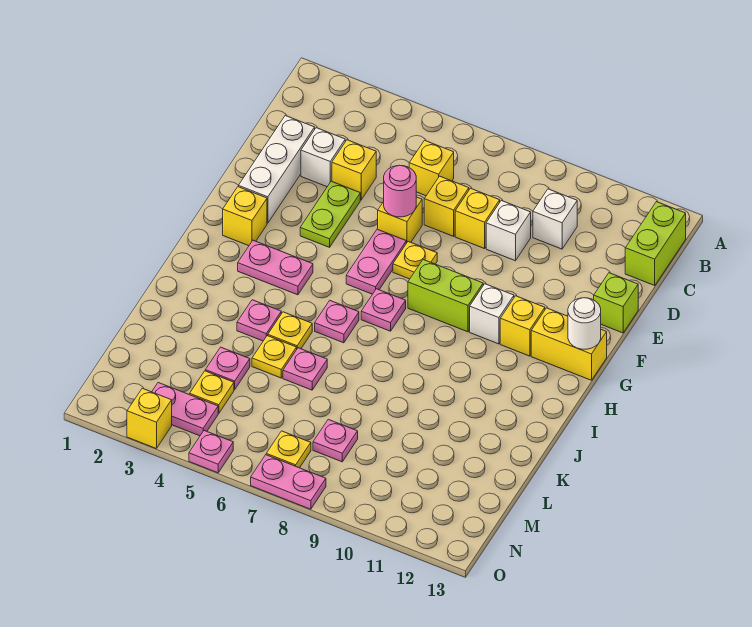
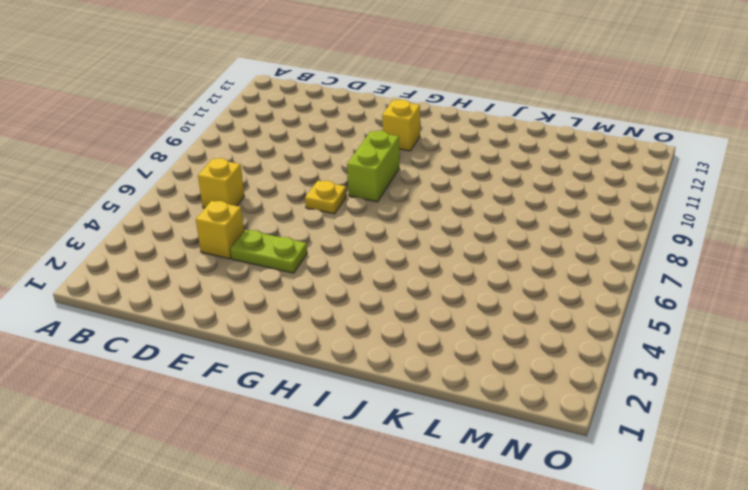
none -> lime brick B13:C13 level 1
none -> white brick C10 level 1
none -> white brick D2:F2 level 1
none -> white brick D3 level 1

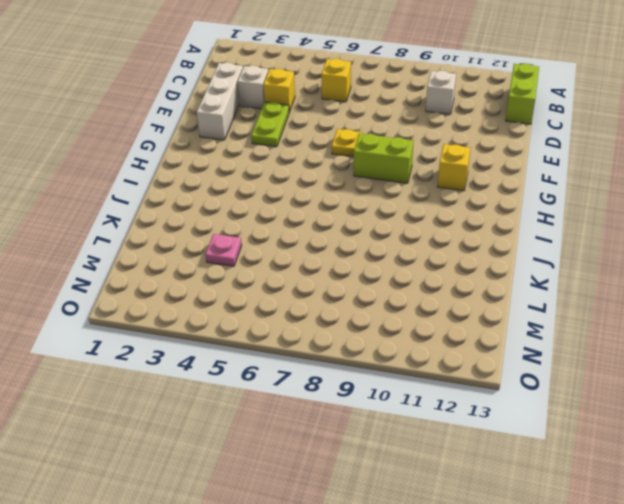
none -> yellow brick D7 level 1
none -> yellow brick D8 level 1
none -> white brick D9 level 1
none -> yellow brick E6 level 1

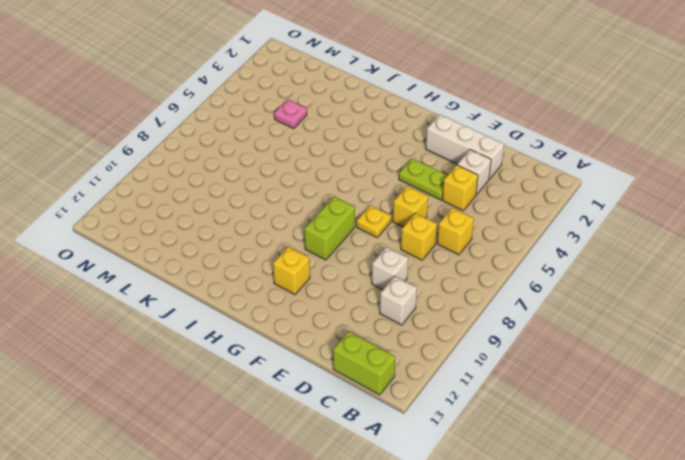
none -> yellow brick D8 level 1
none -> lime brick E13 level 1
none -> pink plate F6:G6 level 1
none -> yellow brick G2 level 1

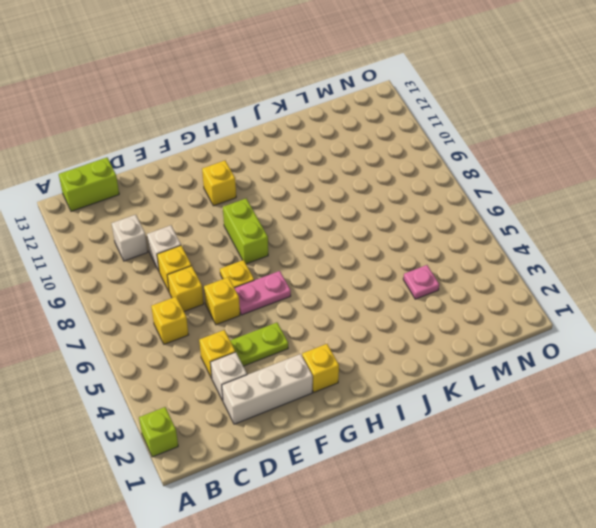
lime brick A2 level 1 -> lime brick E13 level 1
none -> white brick G10 level 1
none -> yellow brick G12:G13 level 1
none -> pink plate H3:H4 level 1
none -> pink plate H7 level 1

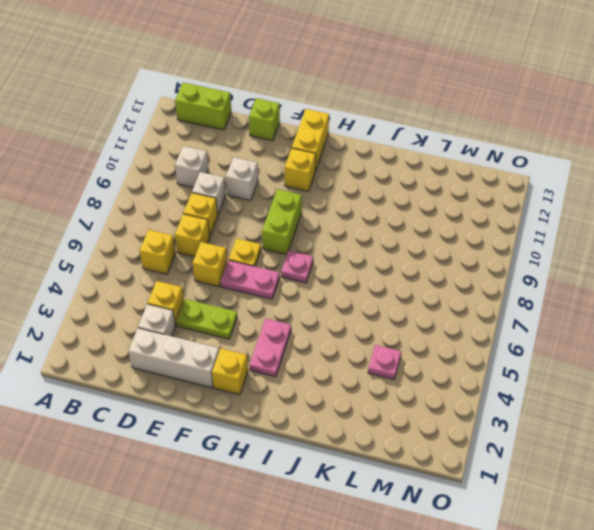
white brick E10 level 1 -> white brick G10 level 1
none -> pink plate I6 level 1
none -> pink plate J4 level 1
none -> yellow plate J5 level 1
none -> yellow plate K5 level 1

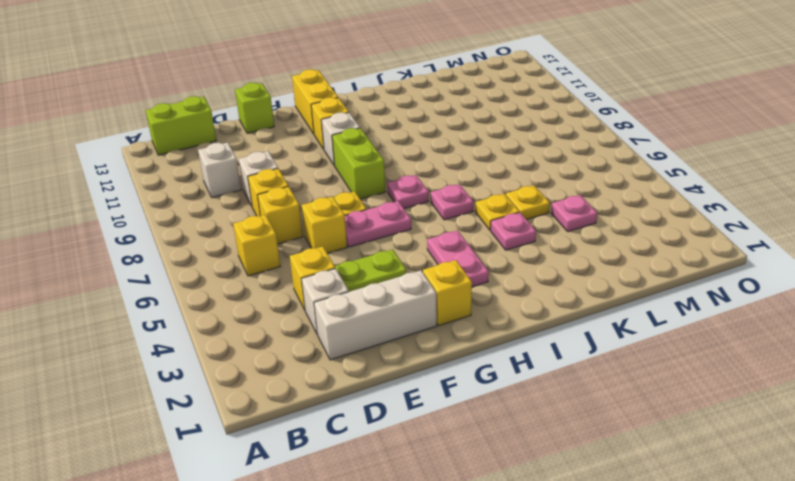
none -> pink plate K6 level 1
none -> yellow plate M4 level 1
none -> pink plate M8 level 1
none -> pink plate N3:N4 level 1

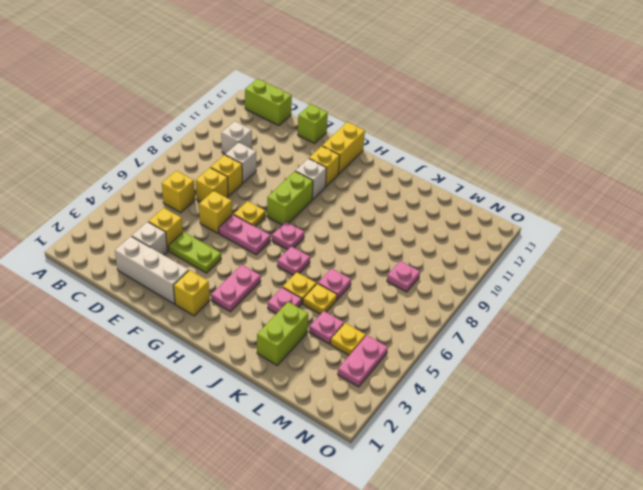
lime brick K2:K3 level 1 -> none
none -> yellow plate N7 level 1
none -> yellow brick O3 level 1
none -> pink plate O5 level 1
none -> pink plate O7:O8 level 1

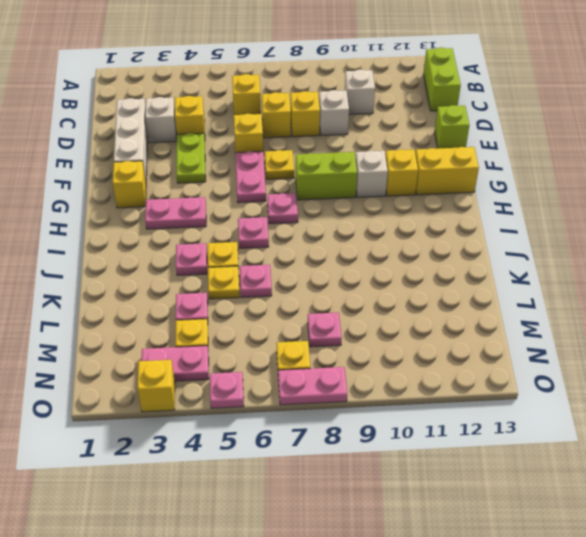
none -> pink round brick E6 level 2
none -> white round brick G13 level 2

